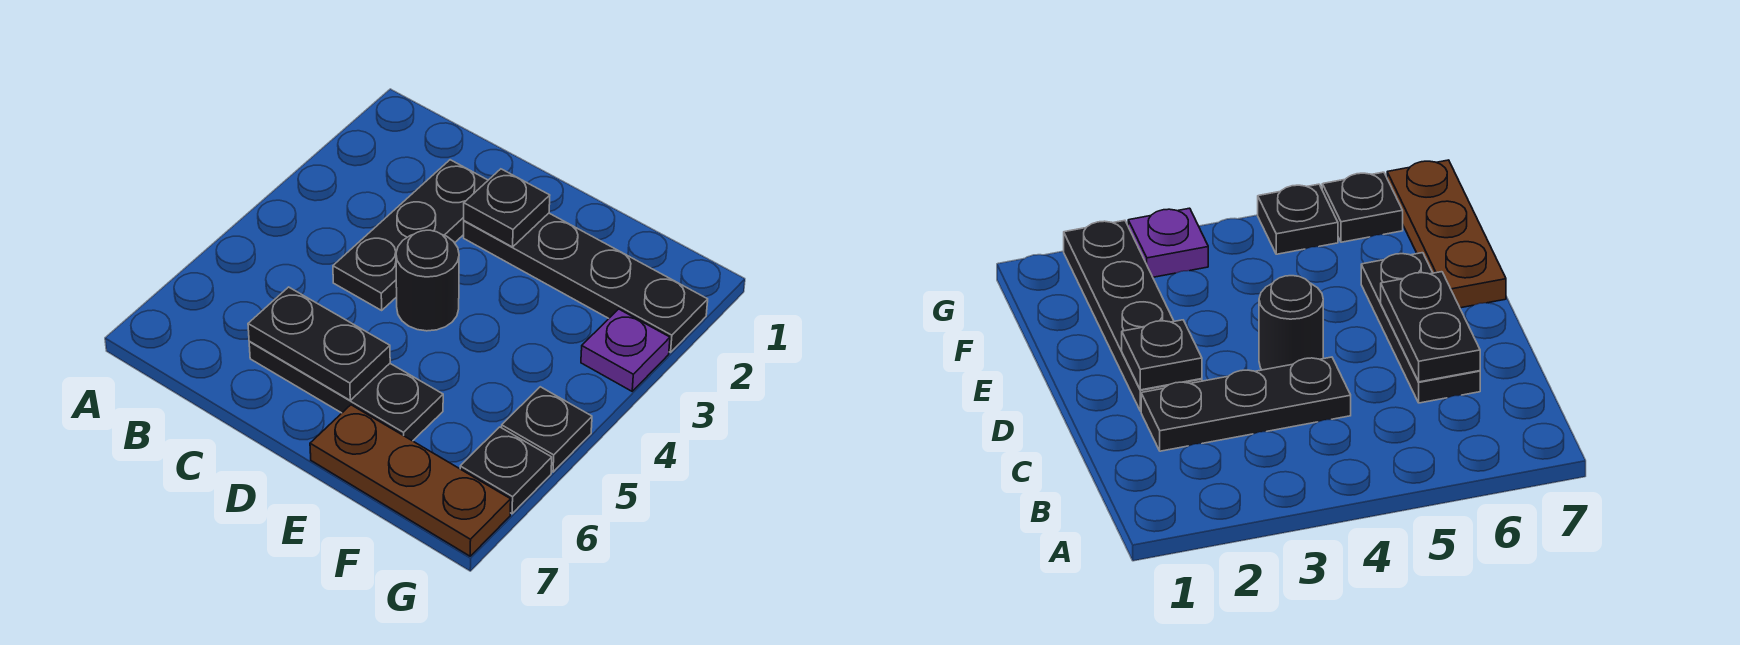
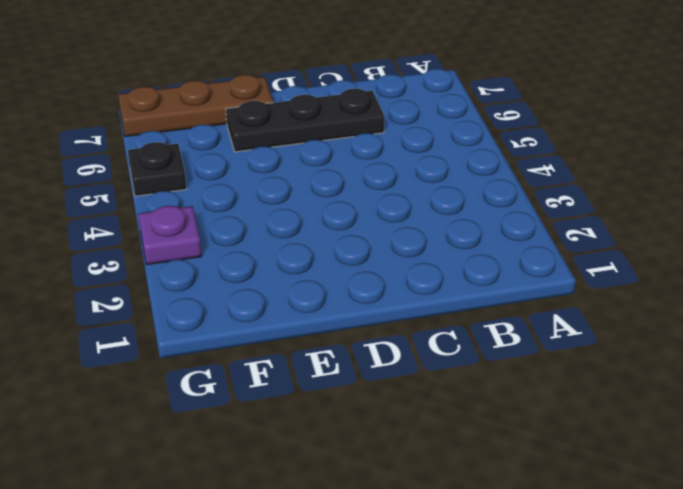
none -> black plate C2:C4 level 1
none -> black plate D2:G2 level 1

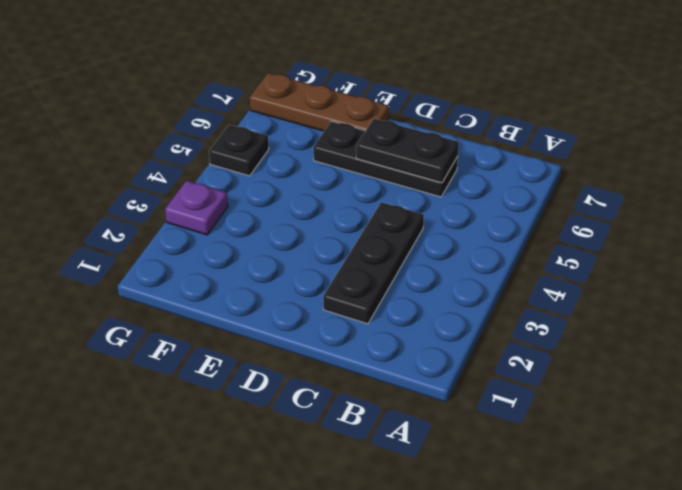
none -> black plate D2:G2 level 1
none -> black round brick D4 level 1

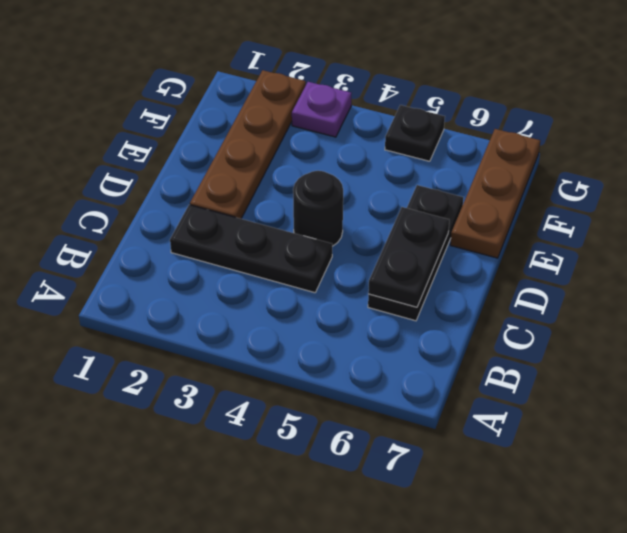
brown plate D2:G2 level 1 -> black plate D2:G2 level 1
none -> black plate G6 level 1
none -> black plate D2 level 2

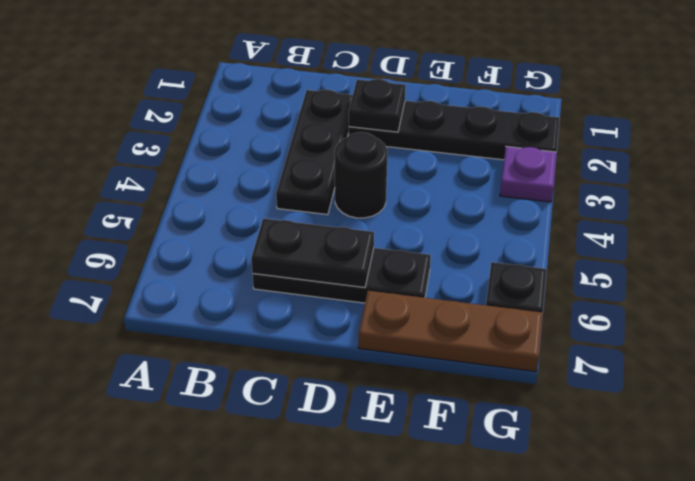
none -> black plate G5 level 1

